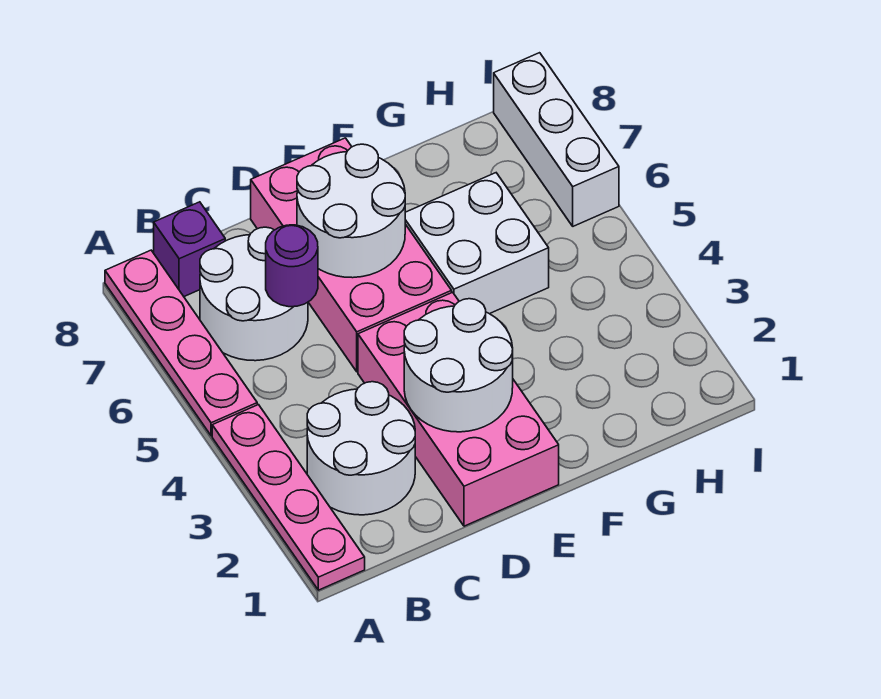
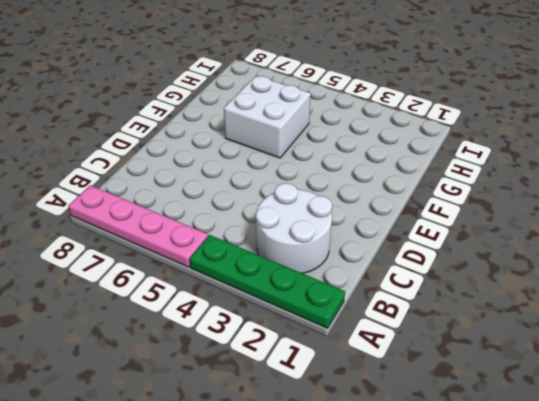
green plate A1:A4 level 1 -> pink plate A1:A4 level 1
none -> white round brick B6:C7 level 1
none -> purple brick B8 level 1
none -> pink brick D1:E4 level 1

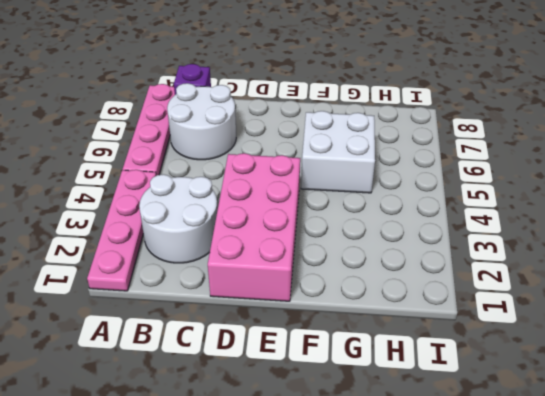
none -> pink brick D5:E8 level 1
none -> white brick I6:I8 level 1
none -> purple round brick C6 level 2

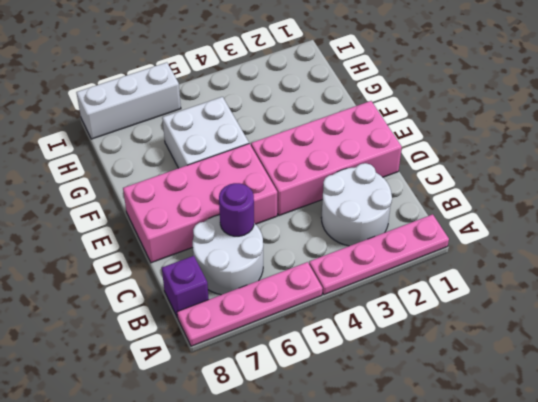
none -> white round brick D2:E3 level 2
none -> white round brick D6:E7 level 2

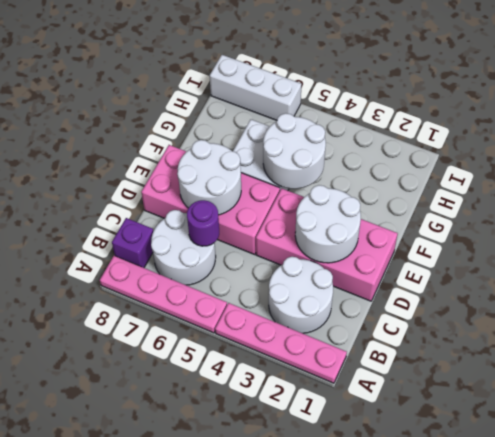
white round brick F4:G5 level 2 -> none

